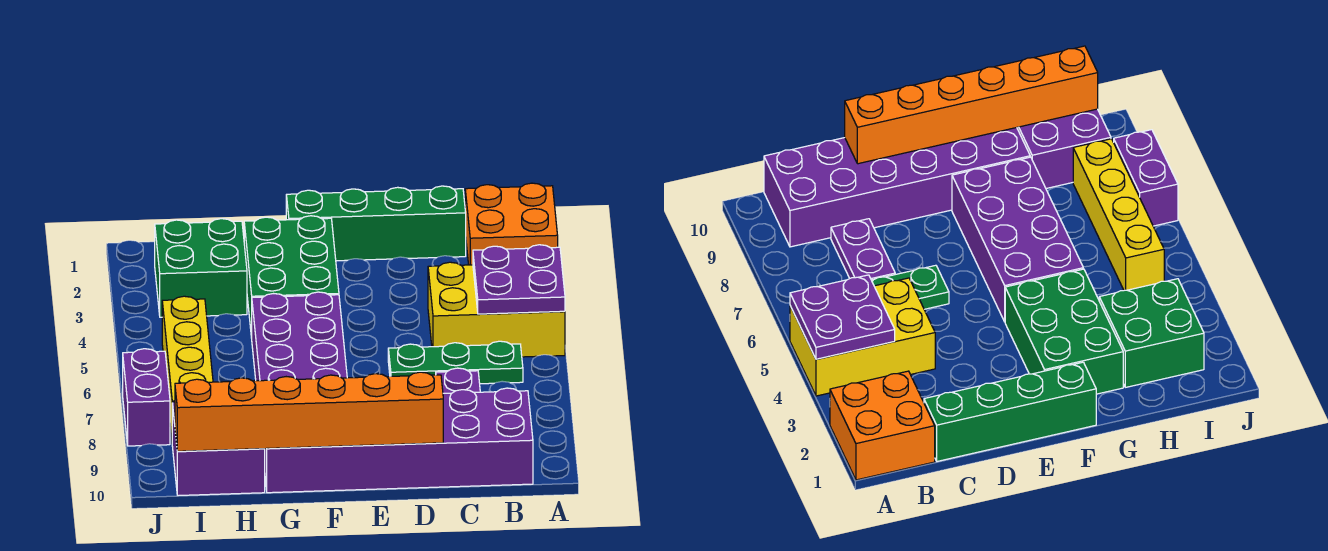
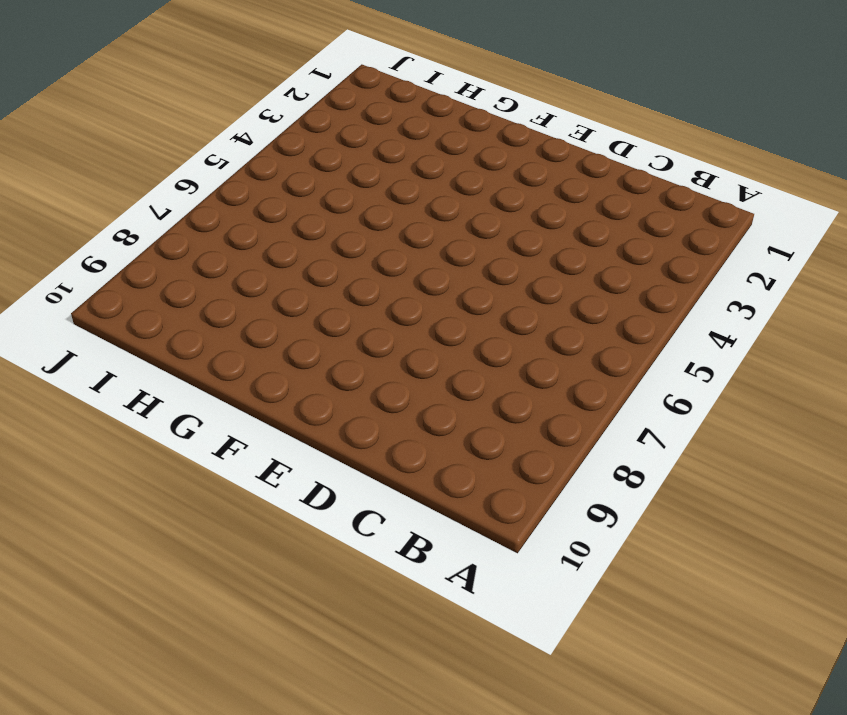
none -> orange brick A1:B2 level 1
none -> yellow brick A4:C5 level 1
none -> green plate B6:D6 level 1

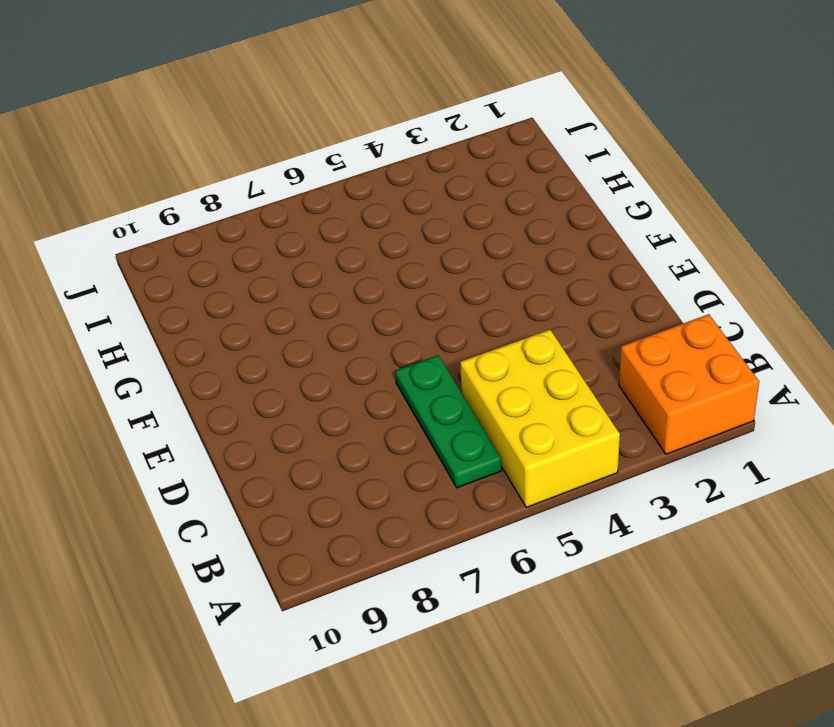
none -> purple brick B9:G10 level 1
none -> green brick C1:F1 level 1
none -> purple plate C7:C8 level 1

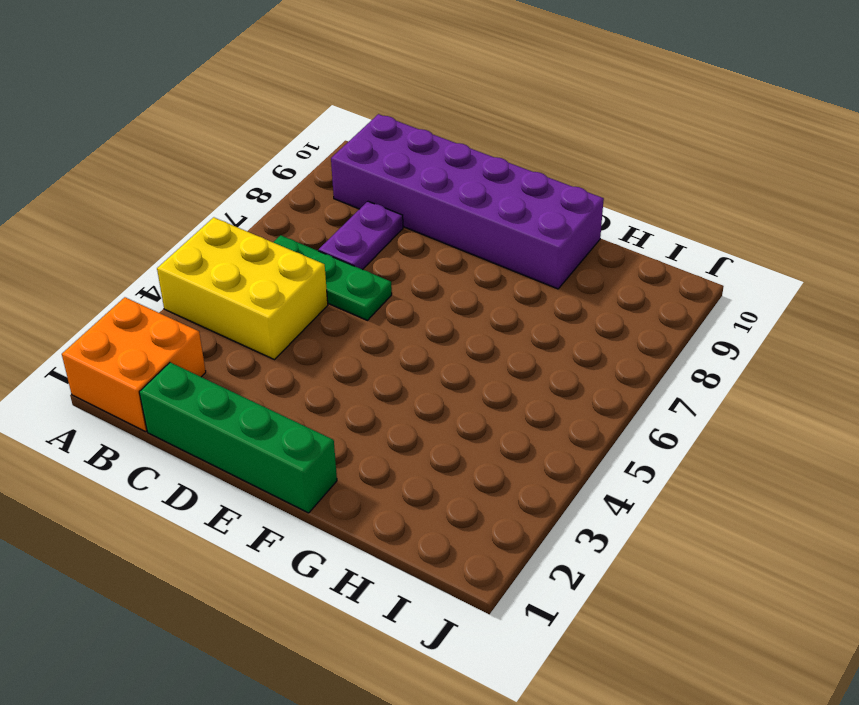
none -> green brick F2:G4 level 1
none -> purple brick F5:G8 level 1
none -> green brick H2:I3 level 1

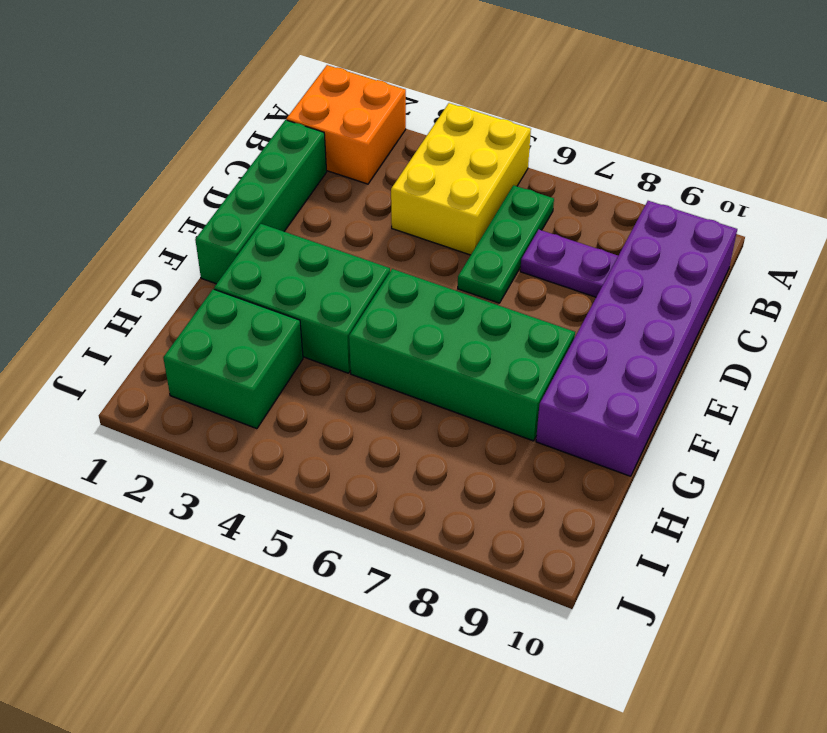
green brick F5:G8 level 1 -> purple brick F5:G8 level 1
none -> purple brick H9:I10 level 1
none -> yellow brick I5:I8 level 1
none -> purple brick J7:J8 level 1

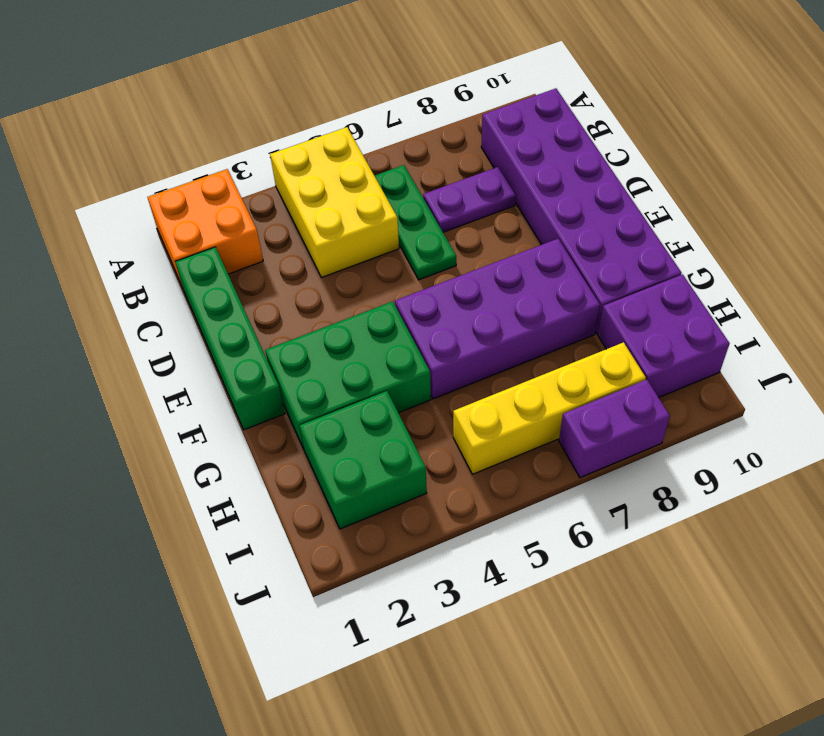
none -> purple plate A4:B5 level 2
none -> orange brick D10:I10 level 2

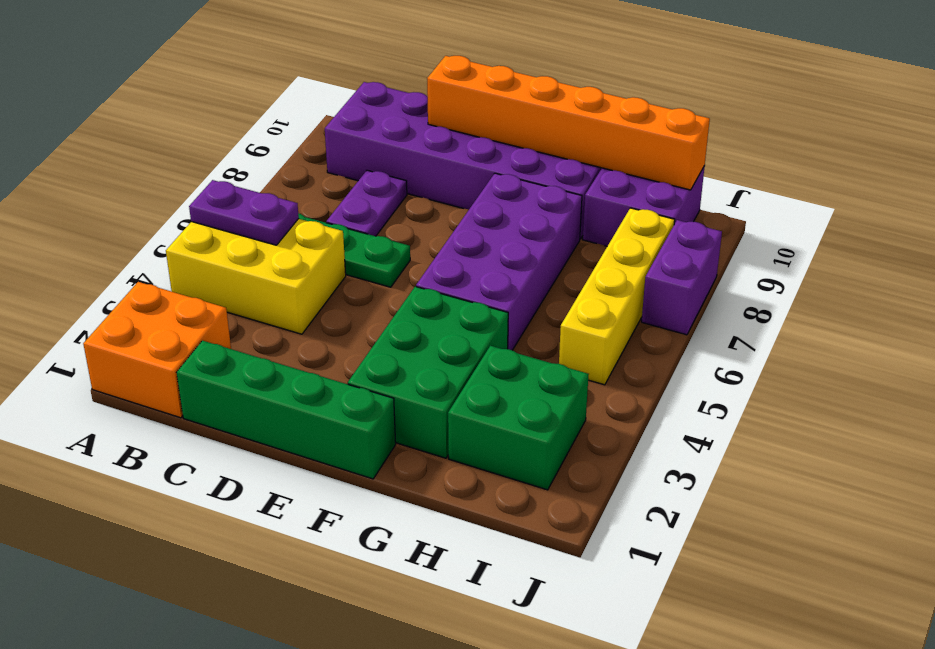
purple plate A5:B5 level 2 -> purple plate A4:B5 level 2

